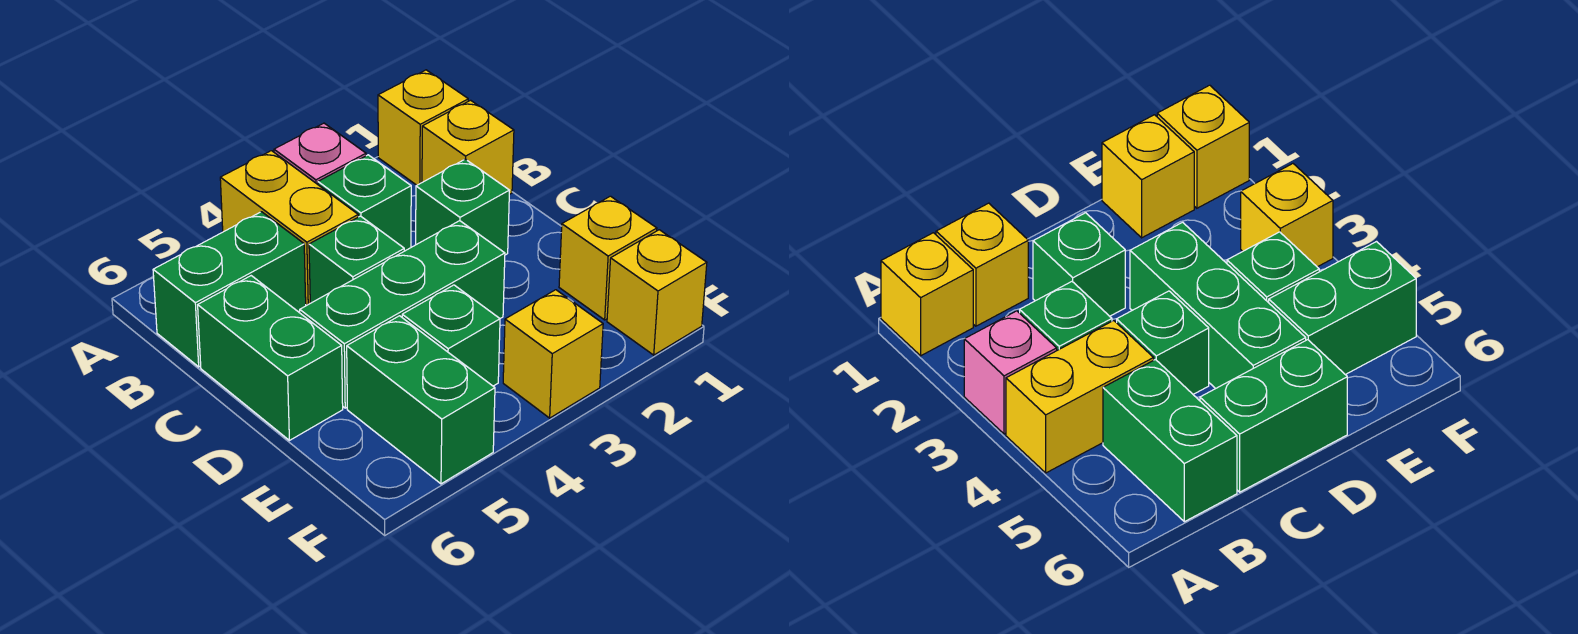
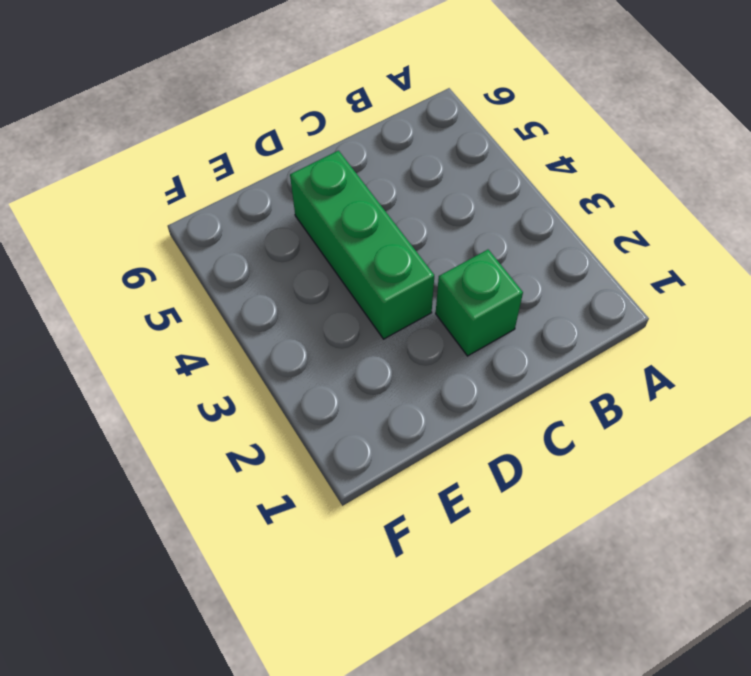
none -> yellow brick A1 level 1
none -> pink brick A3 level 1
none -> yellow brick A4:B4 level 1

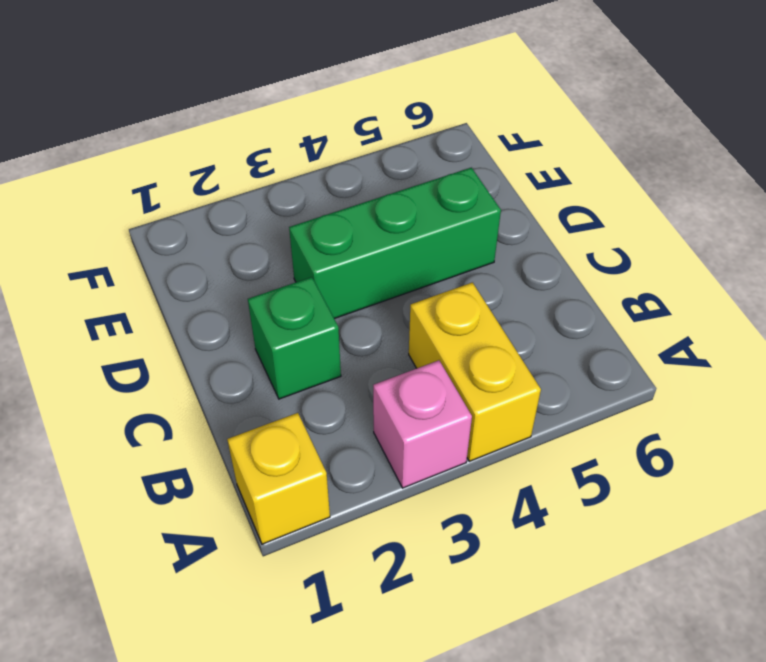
none -> yellow brick B1 level 1
none -> green brick B3 level 1
none -> green brick B5:B6 level 1

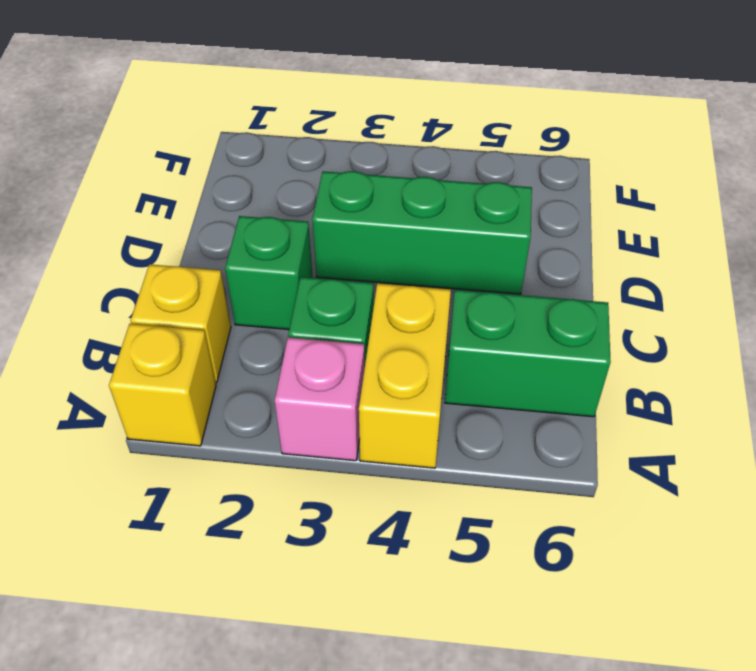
none -> green brick C4 level 1
none -> green brick C6:D6 level 1
none -> yellow brick E1 level 1

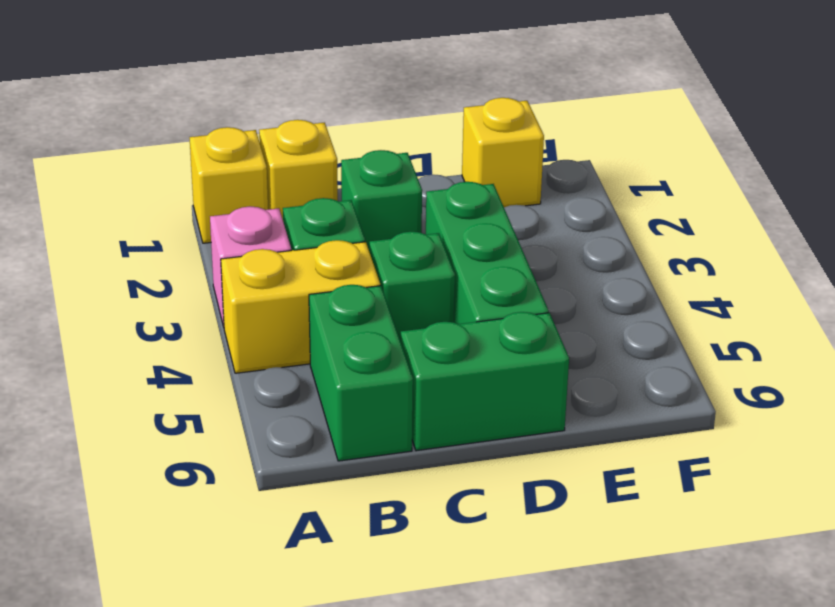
none -> green brick E4 level 1
none -> green brick E5:F5 level 1
none -> yellow brick F1 level 1

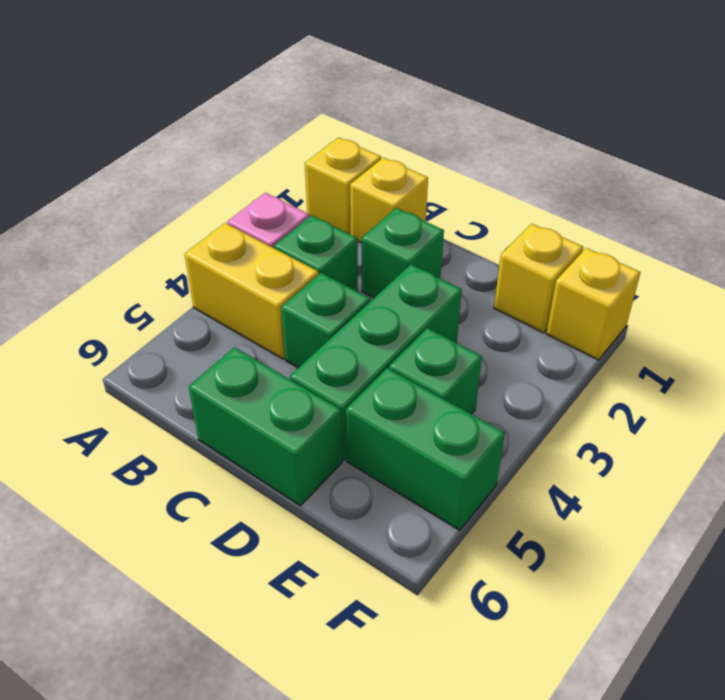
none -> green brick B5:B6 level 1
none -> yellow brick F3 level 1

